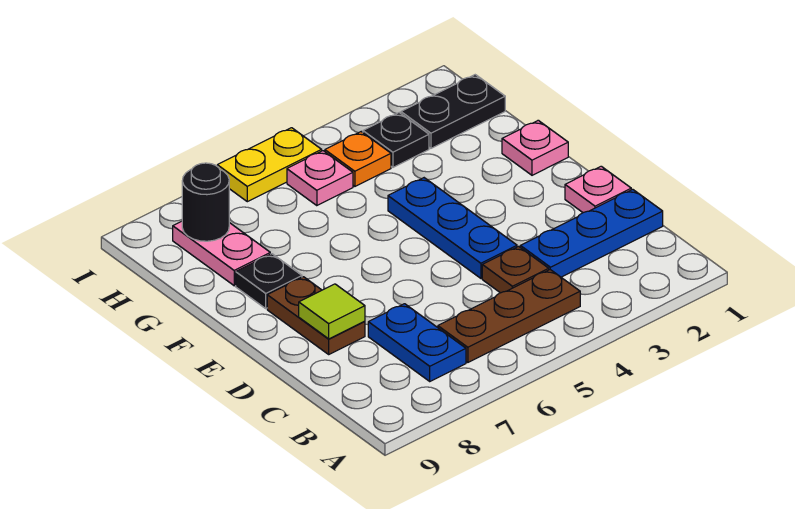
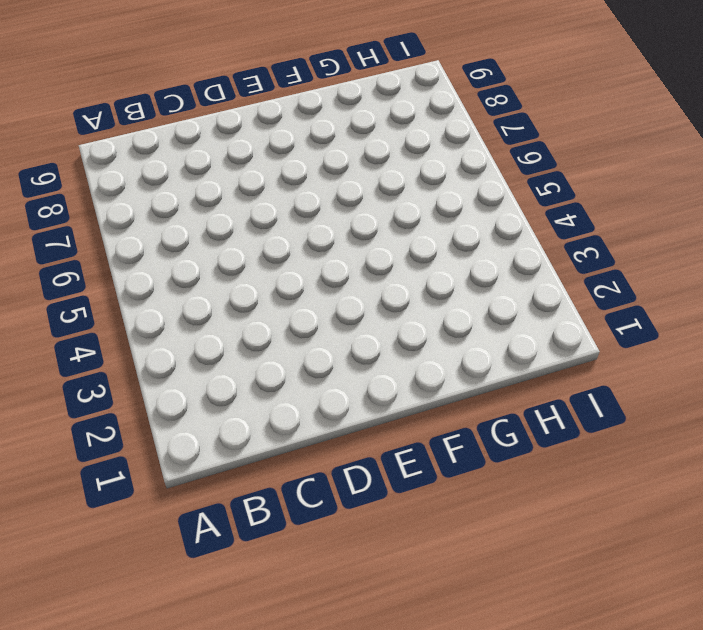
none -> brown plate B4:B6 level 1
none -> blue plate B7:C7 level 1
none -> blue plate C1:C3 level 1

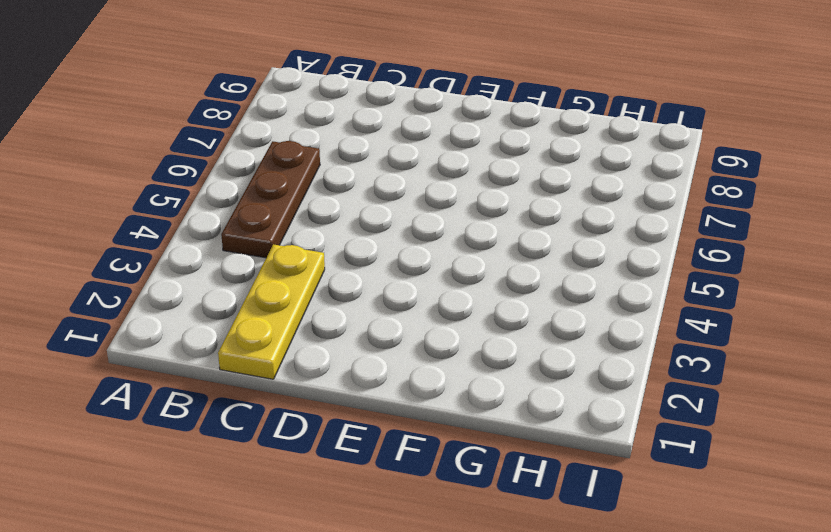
yellow plate C1:C3 level 1 -> blue plate C1:C3 level 1
none -> blue plate B7:C7 level 1
none -> brown plate C4 level 1
none -> pink plate D1 level 1

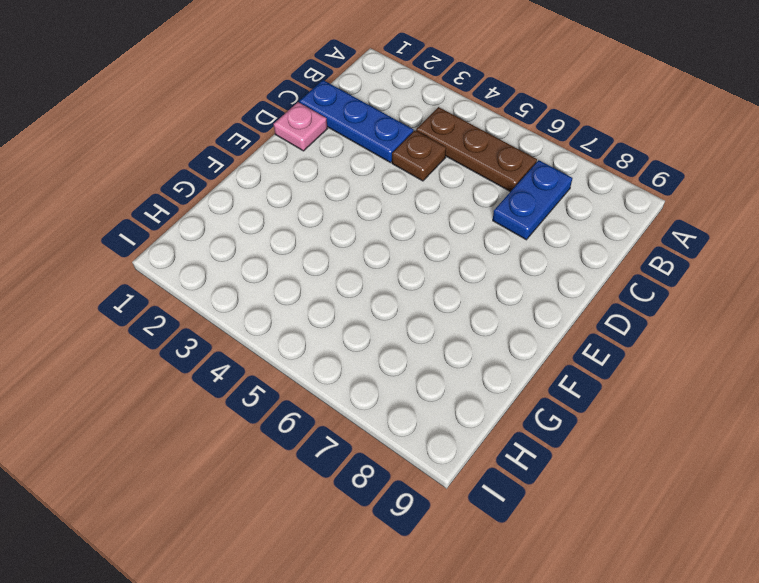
none -> blue plate D4:F4 level 1
none -> brown plate D8:E8 level 1
none -> pink plate F1 level 1

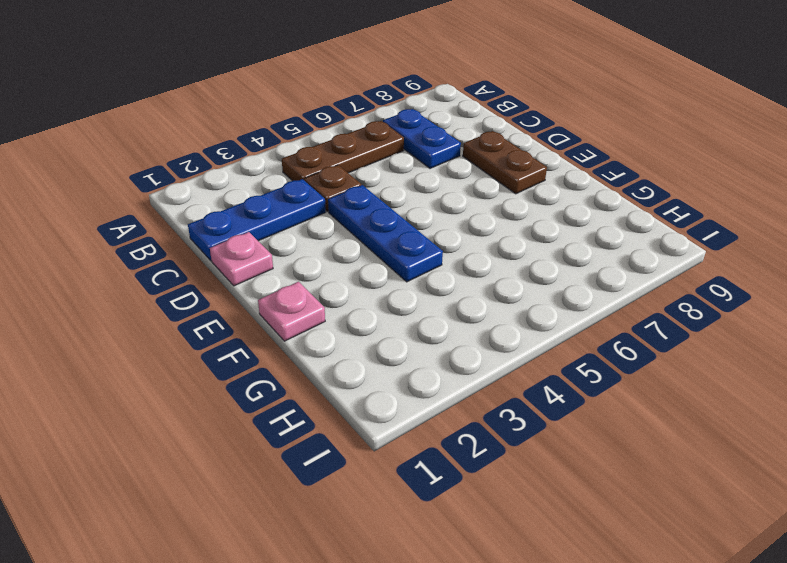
none -> black plate F8 level 1
none -> pink plate G8:H8 level 1
none -> black plate H1:H2 level 1

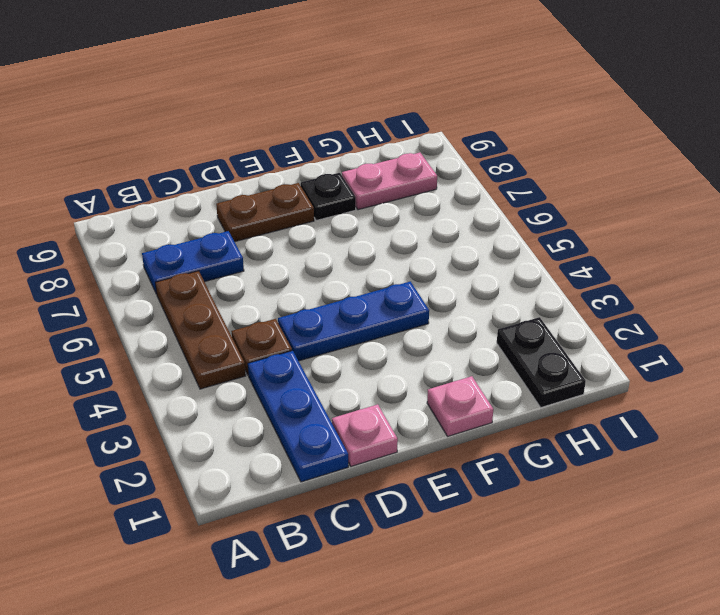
none -> black plate H3 level 1
none -> orange plate H4 level 1
none -> pink plate H5 level 1

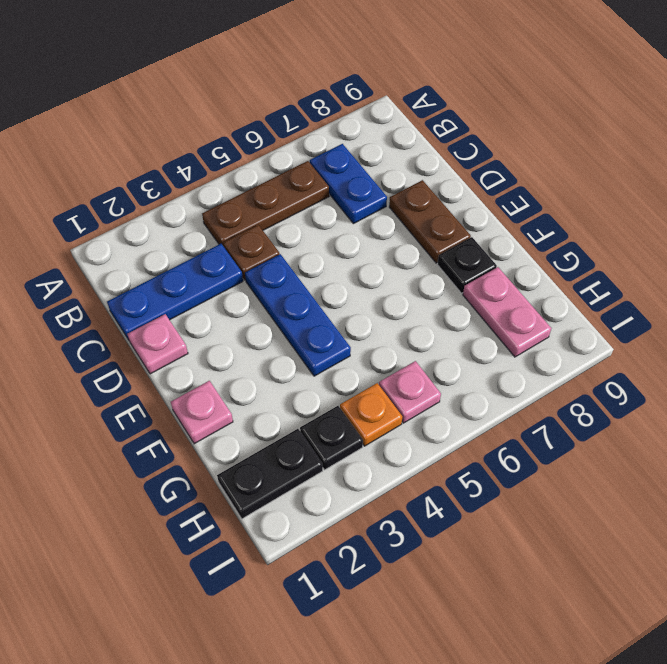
none -> yellow plate I5:I6 level 1
none -> lime tile D8 level 2
none -> black round brick H8 level 2

